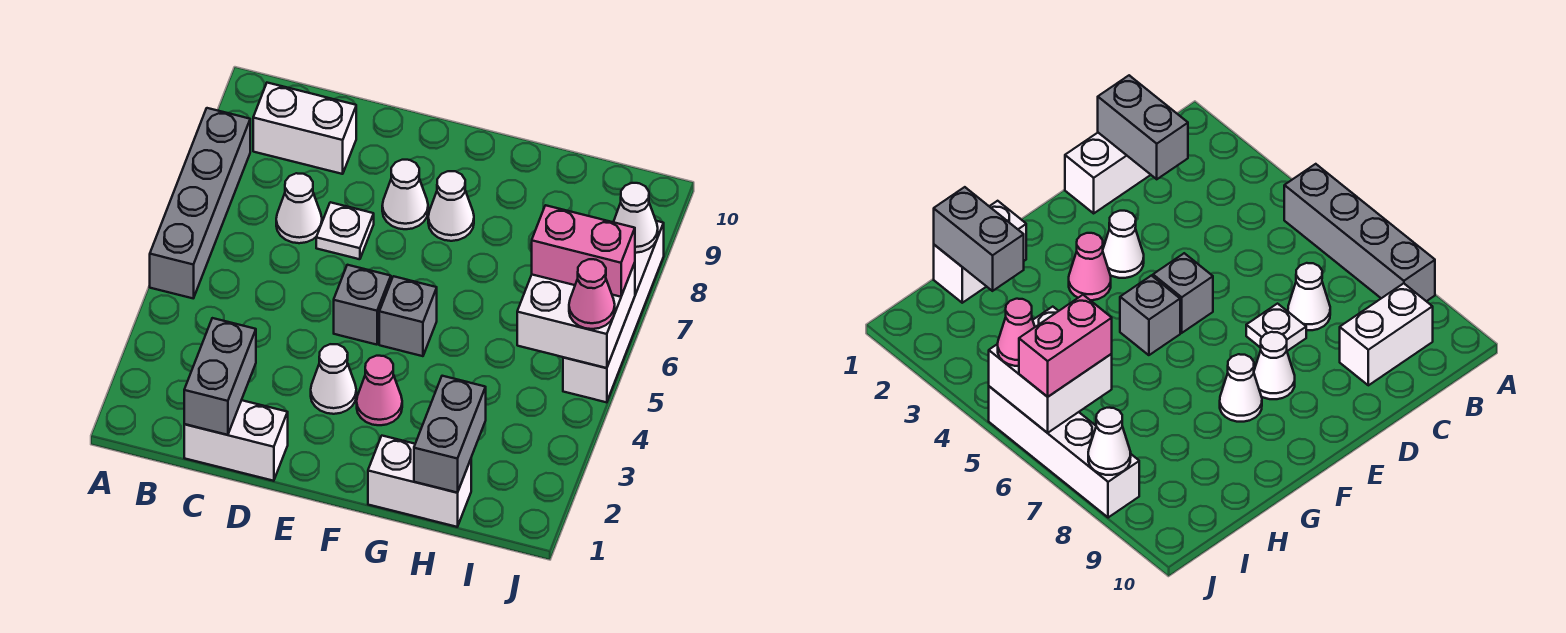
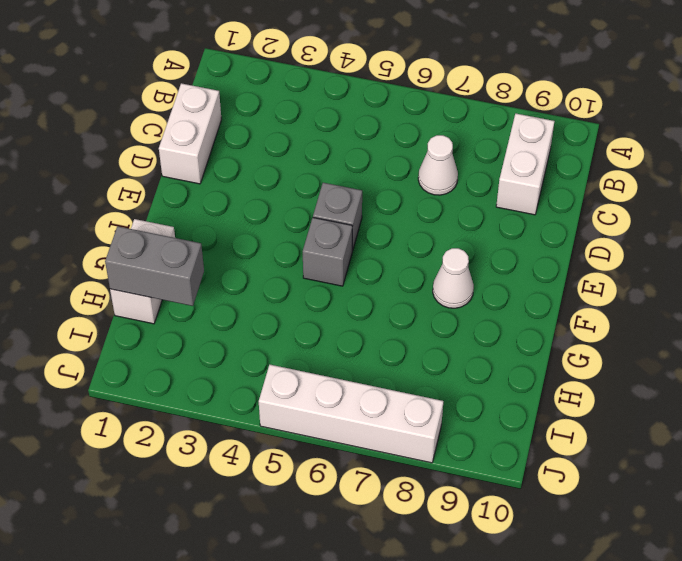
none -> grey brick A5:A8 level 1
none -> white plate D7 level 1
none -> white cone E3 level 1

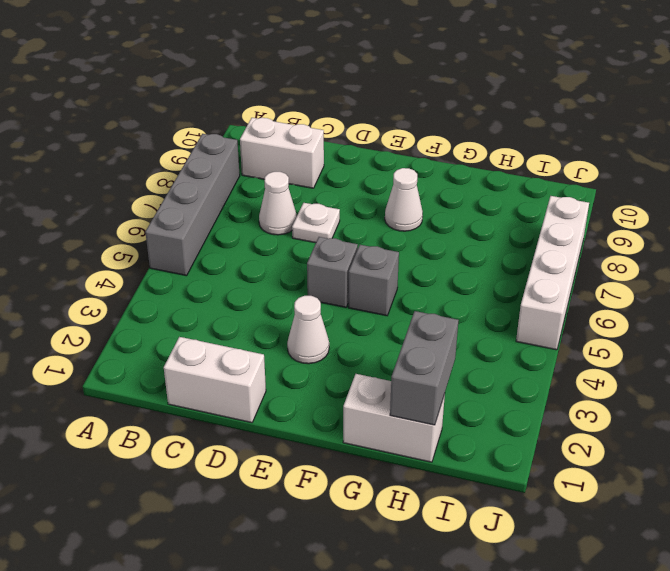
none -> white cone E8 level 1
none -> pink cone F3 level 1
none -> grey brick C1:C2 level 2

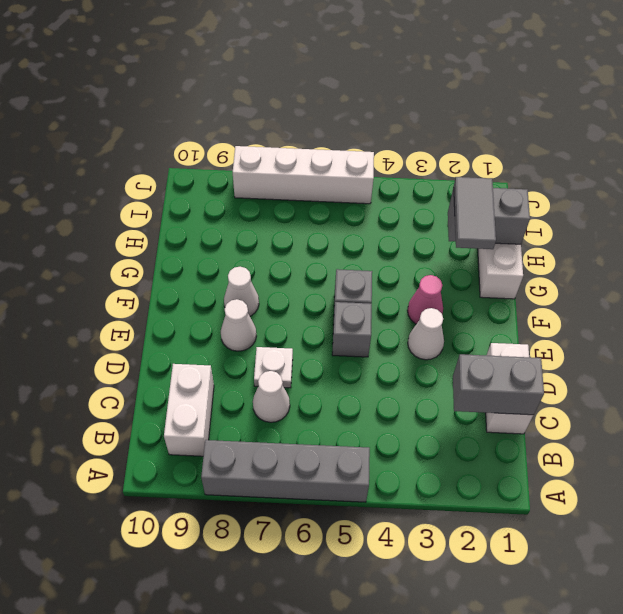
grey tile G2:H2 level 3 -> none
none -> white brick I5:J6 level 2
none -> white cone J8 level 2
none -> pink brick I6:J6 level 3

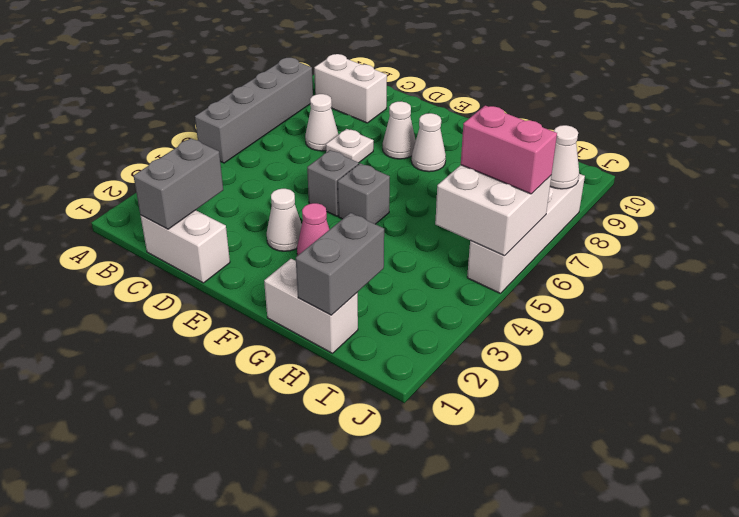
none -> pink cone J5 level 3

